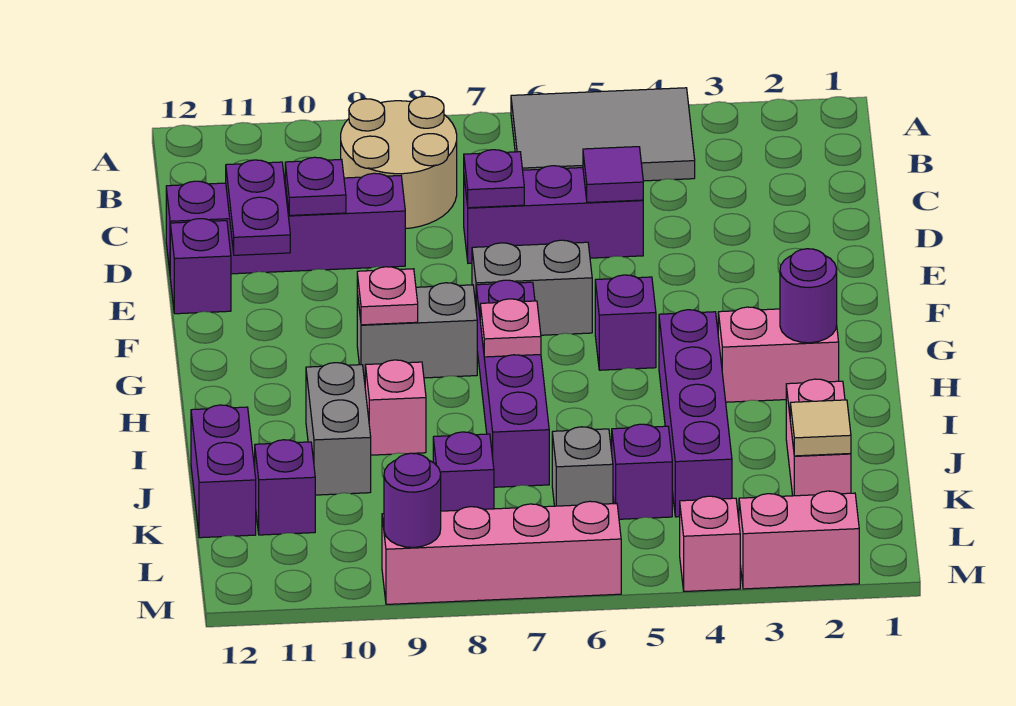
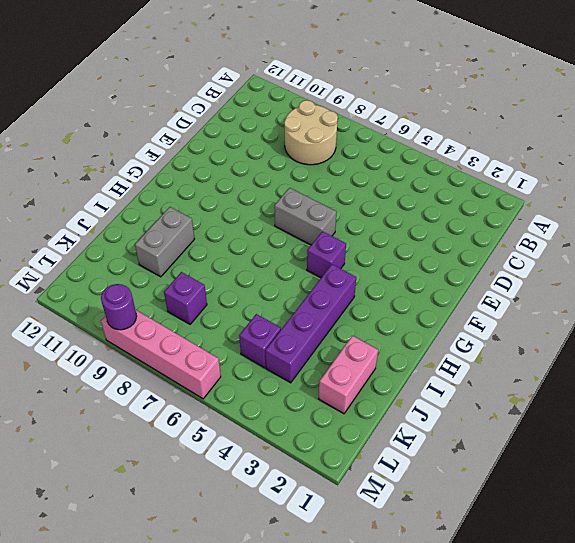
none -> grey tile A4:B6 level 1
none -> purple brick D5:D7 level 1
none -> purple brick D9:D12 level 1
none -> purple brick E12 level 1

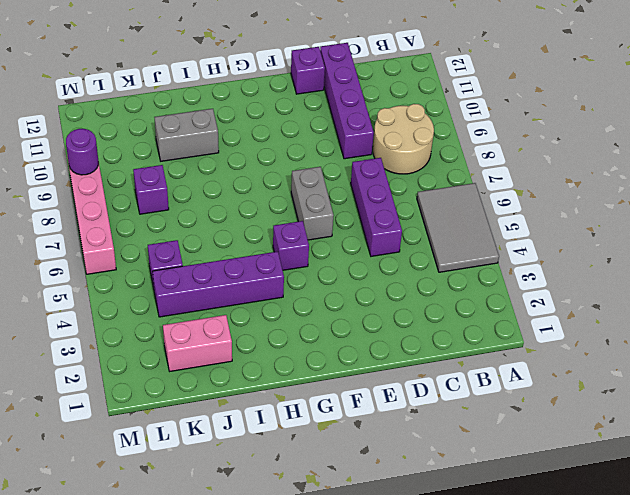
none -> purple brick G7:J7 level 1
none -> grey brick G8:G9 level 1
none -> pink brick H2:H3 level 1
none -> pink brick I9 level 1

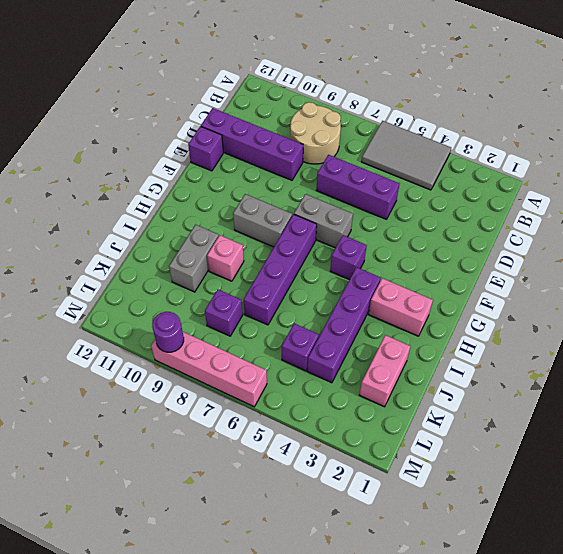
none -> purple brick J12:K12 level 1
none -> grey brick K6 level 1
none -> purple brick K11 level 1
none -> pink brick M2:M3 level 1

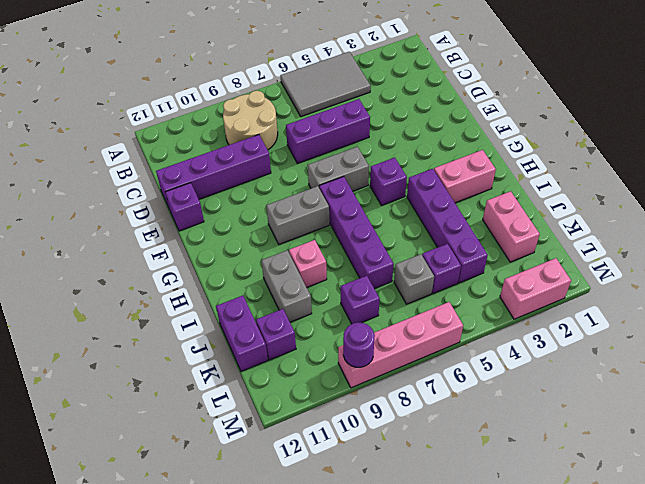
none -> pink brick M4 level 1
none -> purple tile D5 level 2
none -> purple plate D7 level 2
none -> purple plate D10 level 2

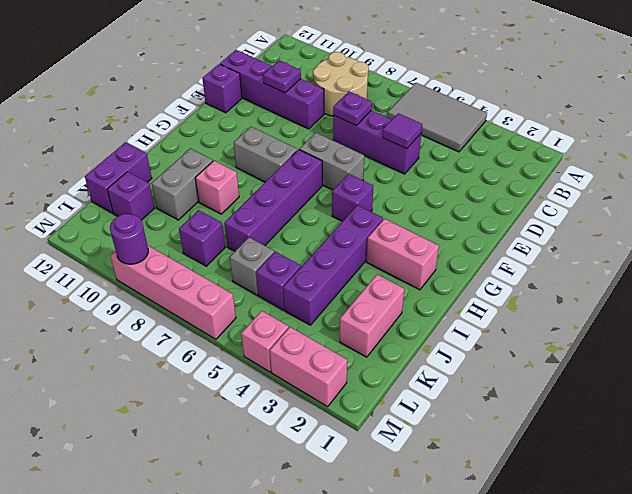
none -> purple plate D11:E11 level 2
none -> pink plate G9 level 2
none -> purple round brick H2 level 2
none -> pink plate H7 level 2

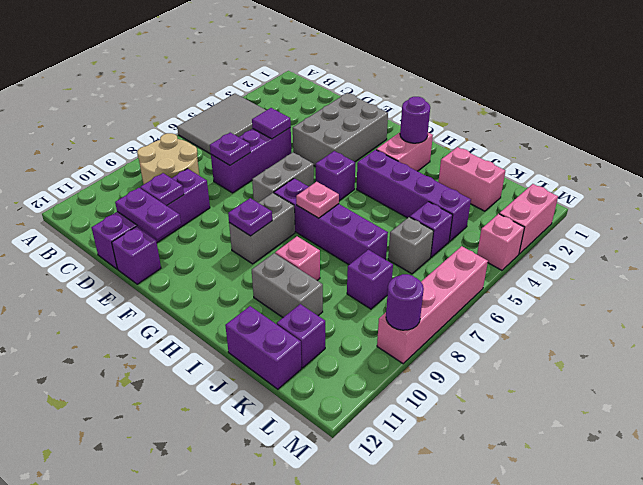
grey brick E2:F4 level 1 -> none
purple plate G9 level 2 -> pink plate G9 level 2
none -> tan tile K2 level 2

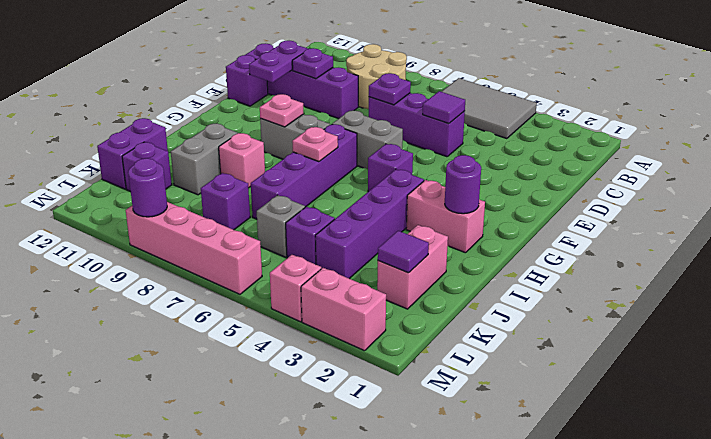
purple tile K2 level 2 -> tan tile K2 level 2

